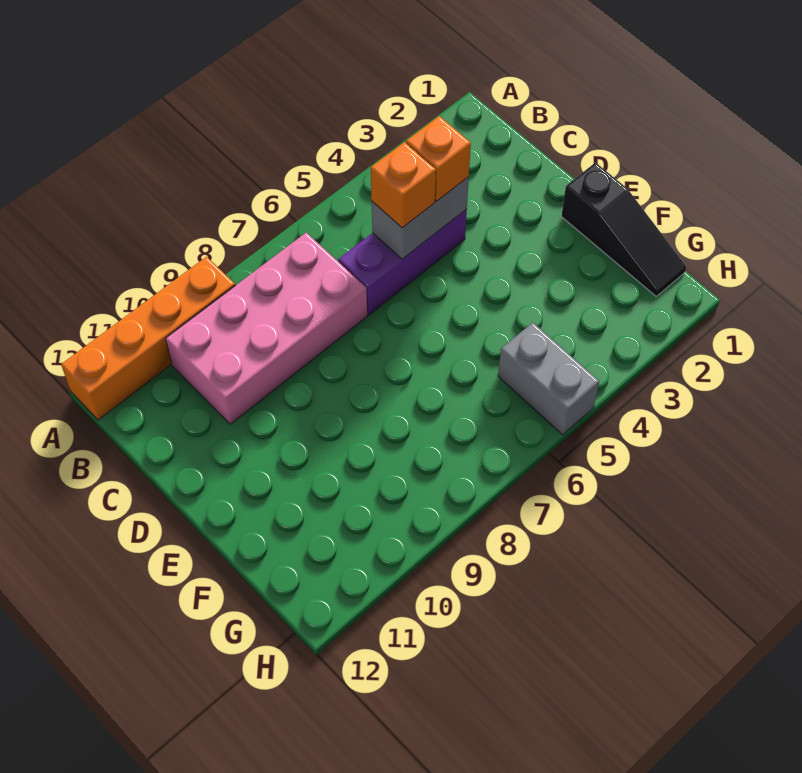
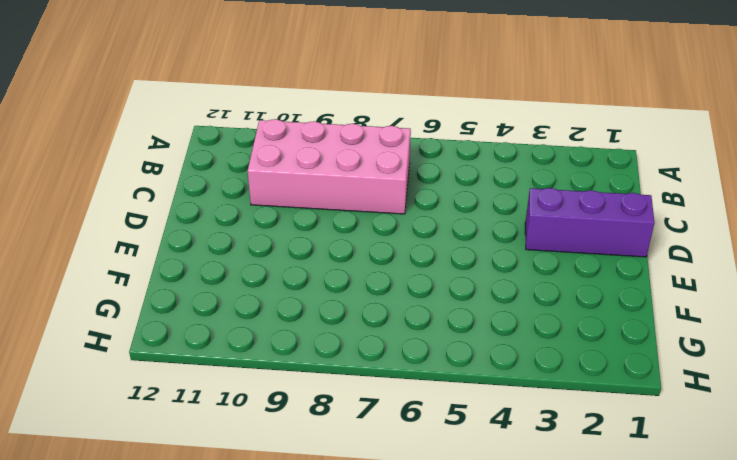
purple brick D1:D3 level 1 -> purple brick C4:C6 level 1
none -> orange brick A9:A12 level 1
none -> black slope E1:G1 level 1 top E

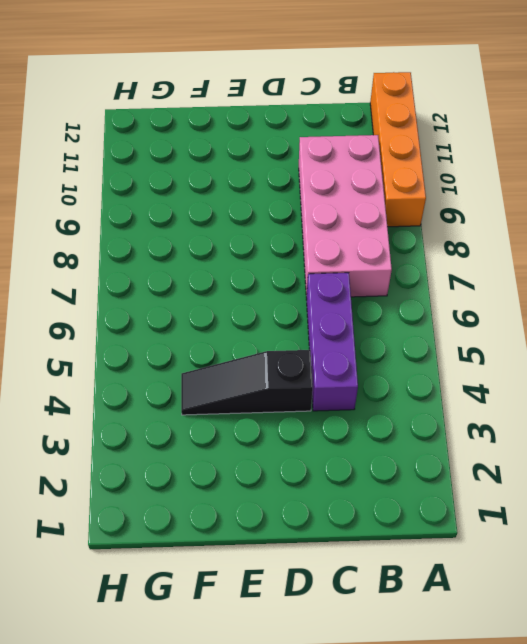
black slope D4:F4 level 1 top D -> black slope E1:G1 level 1 top E
none -> grey brick G5:H5 level 1
none -> grey brick C4:C5 level 2

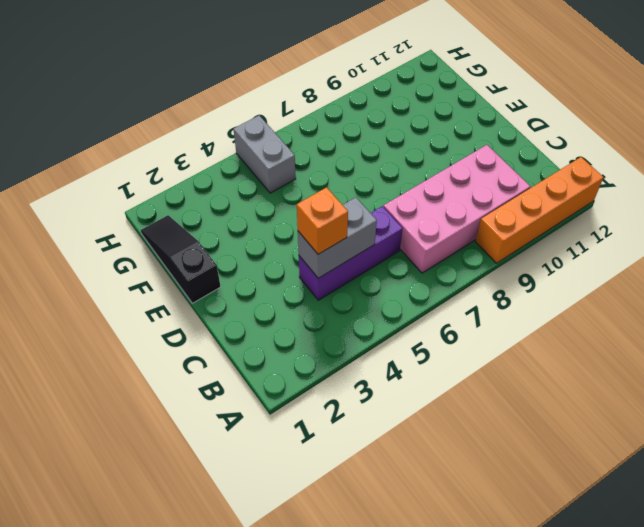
none -> orange brick C5 level 3

